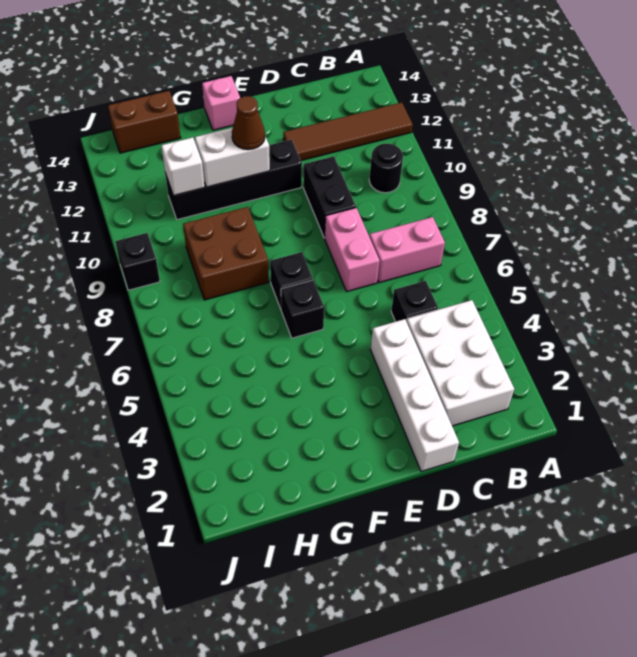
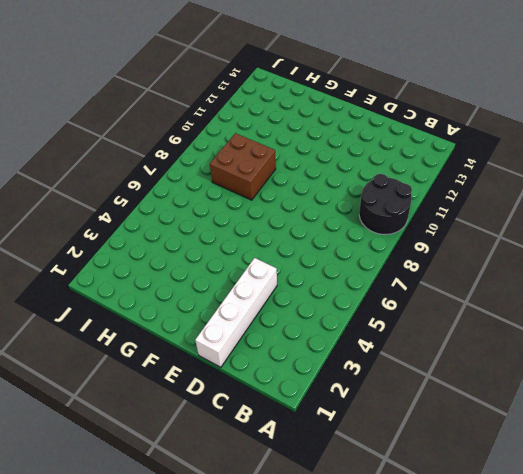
black round brick A9:B10 level 1 -> black round brick B10 level 1
none -> brown tile A12:D12 level 1
none -> white brick B2:C4 level 1
none -> pink brick B7:C7 level 1

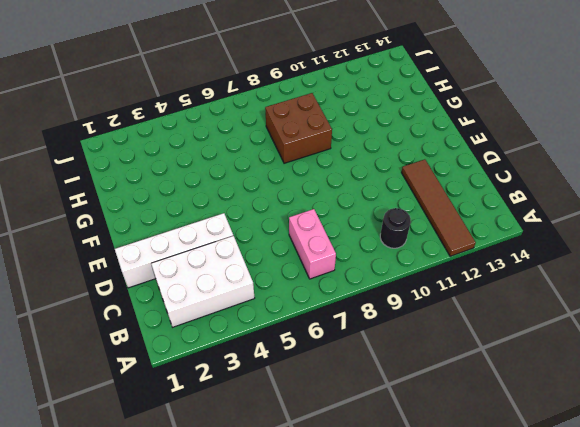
none -> black brick C5 level 1
none -> pink brick D7:D8 level 1
none -> black brick D9:D10 level 1

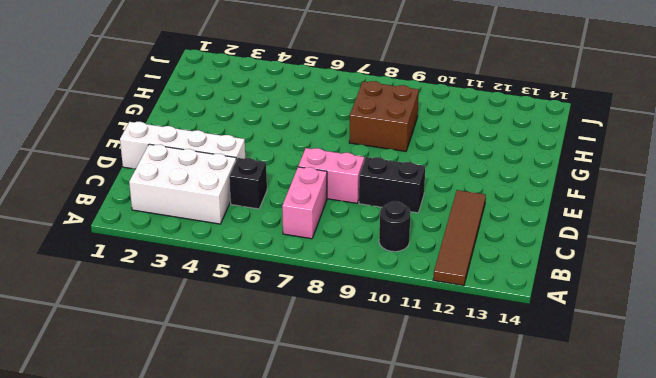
none -> black brick E11:H11 level 1
none -> black brick F6 level 1
none -> black brick F7 level 1

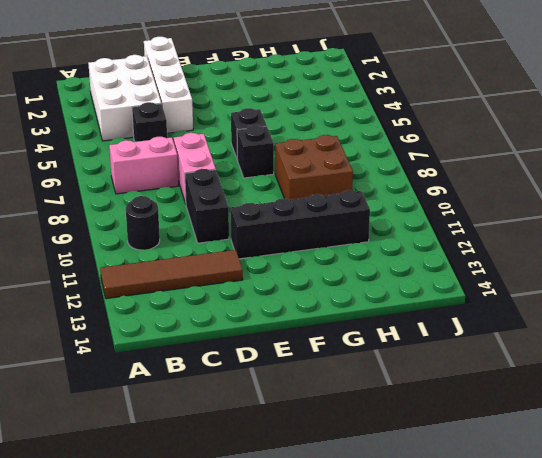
none -> pink brick F14 level 1
none -> brown brick H14:I14 level 1
none -> black brick J9 level 1

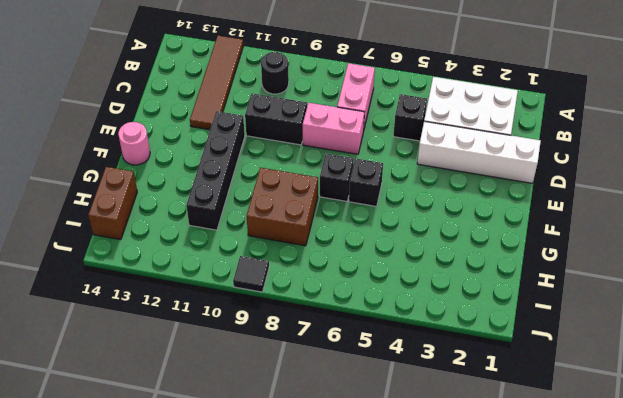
pink round brick F14 level 1 -> pink brick F14 level 1
black tile J9 level 1 -> black brick J9 level 1
none -> white brick F11:G11 level 2
none -> white brick H11 level 2
none -> brown cone F11 level 3

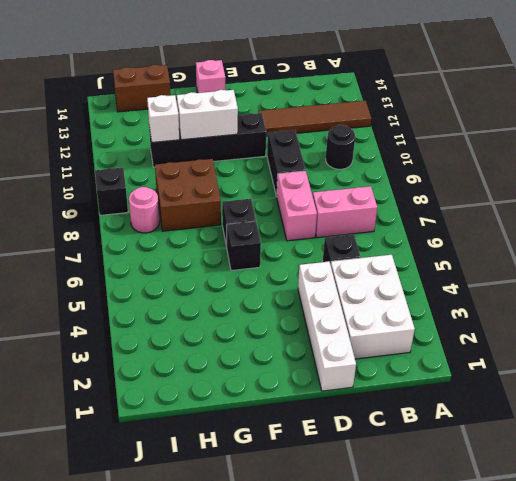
pink round brick I8 level 1 -> none
none -> brown cone F11 level 3

